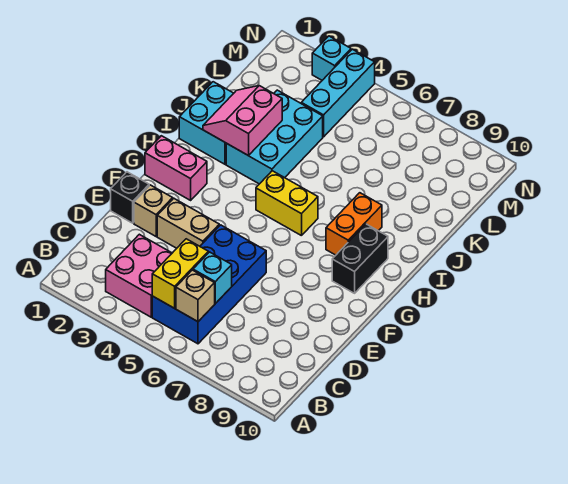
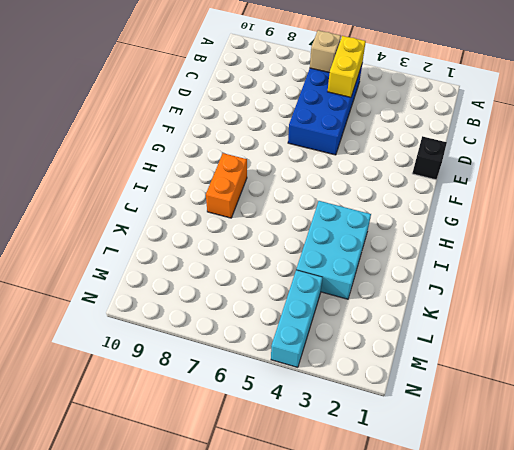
none -> pink brick B3:C4 level 1
none -> tan brick E2 level 1
none -> tan brick E3:E4 level 1

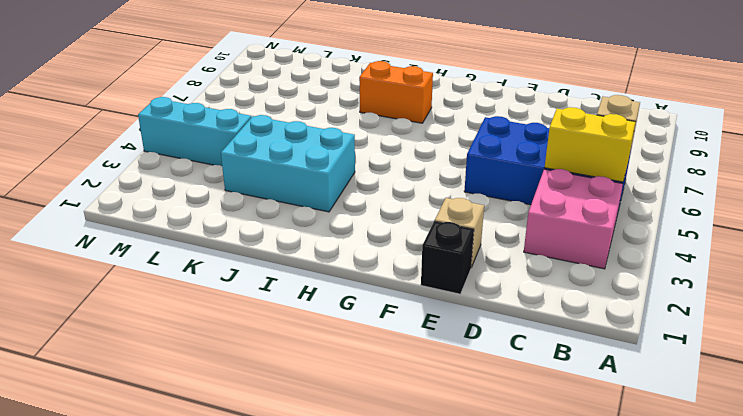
none -> tan brick E3:E4 level 1
none -> pink brick G1:G2 level 1
none -> black brick G9:H9 level 1

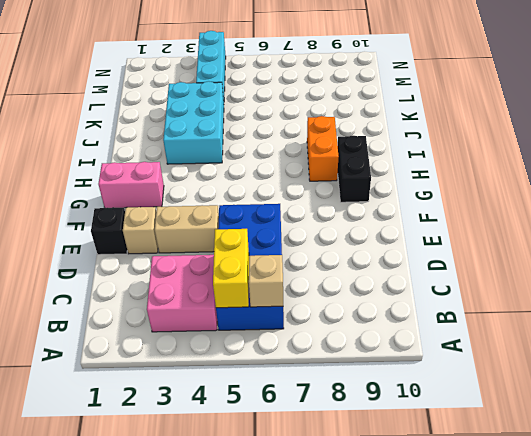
none -> yellow brick H5:H6 level 1
none -> cyan brick I1:J2 level 1
none -> cyan brick N3 level 1

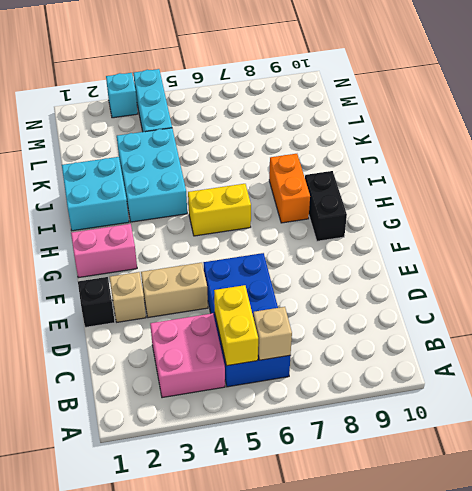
none -> cyan brick C6 level 2
none -> pink slope I2:J3 level 2 top 3

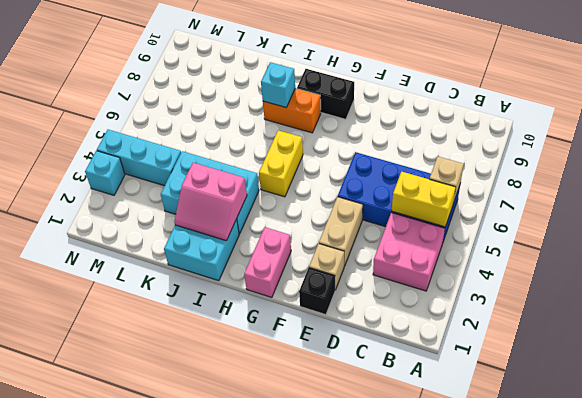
cyan brick I8 level 2 -> cyan brick C6 level 2

